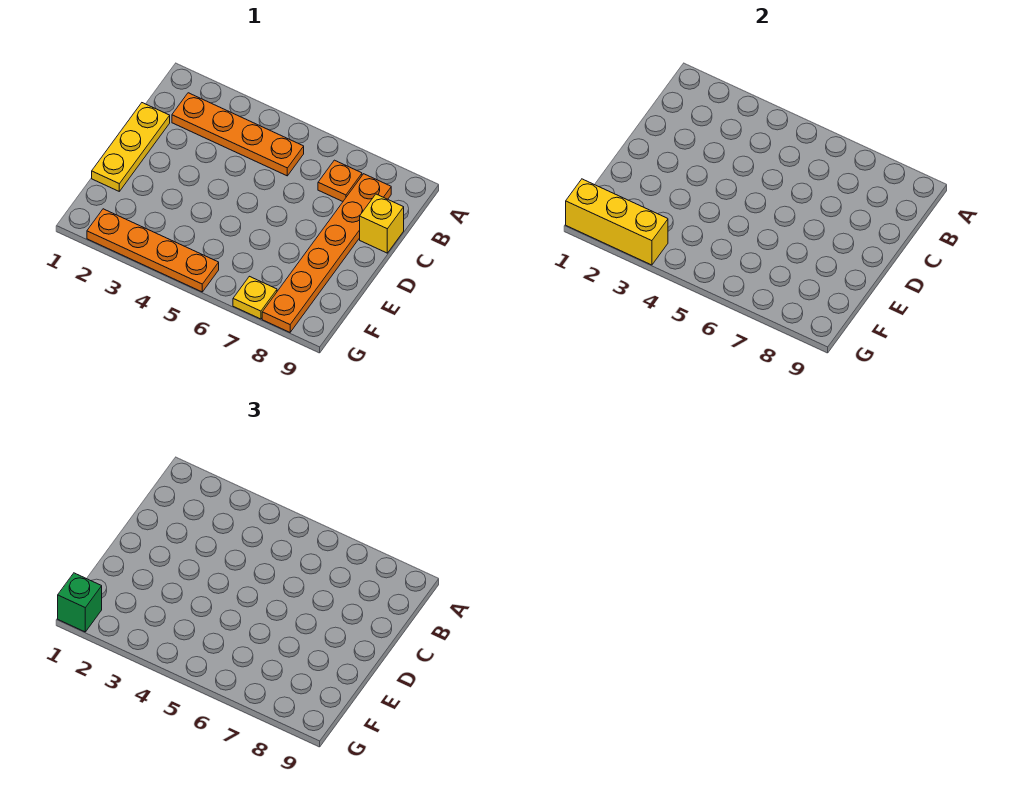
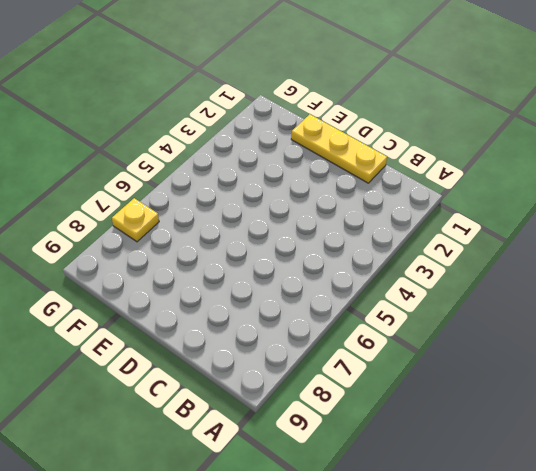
none -> orange plate B2:B5 level 1
none -> orange plate B7 level 1

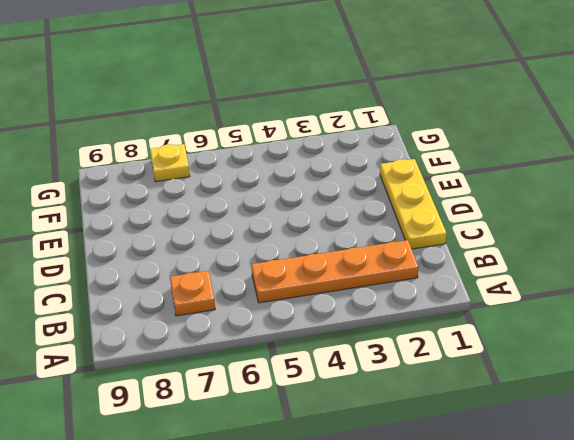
none -> orange plate B8:G8 level 1
none -> yellow brick C9 level 1

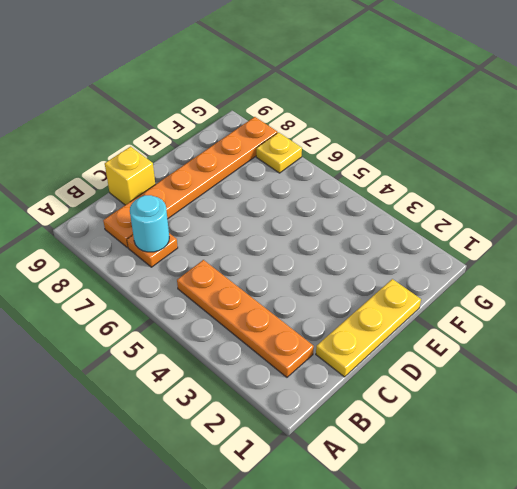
cyan round brick B7 level 2 -> none
none -> orange plate G2:G5 level 1
none -> yellow brick G1:G3 level 2

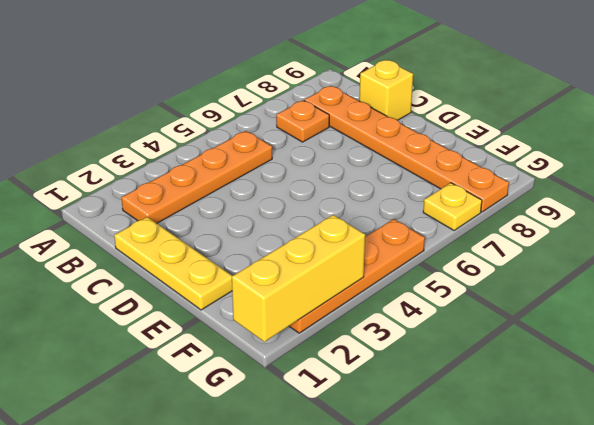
none -> green brick G1 level 3

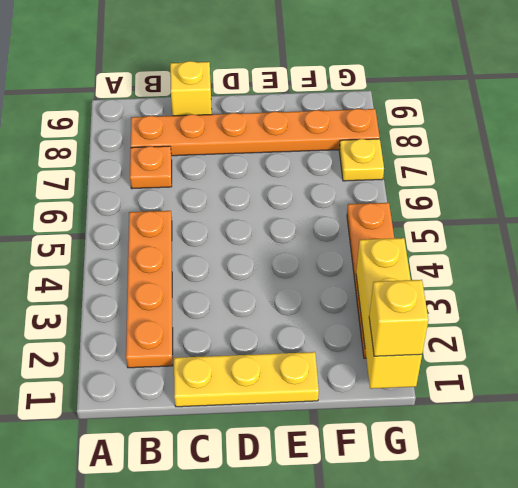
yellow brick G1 level 3 -> green brick G1 level 3

